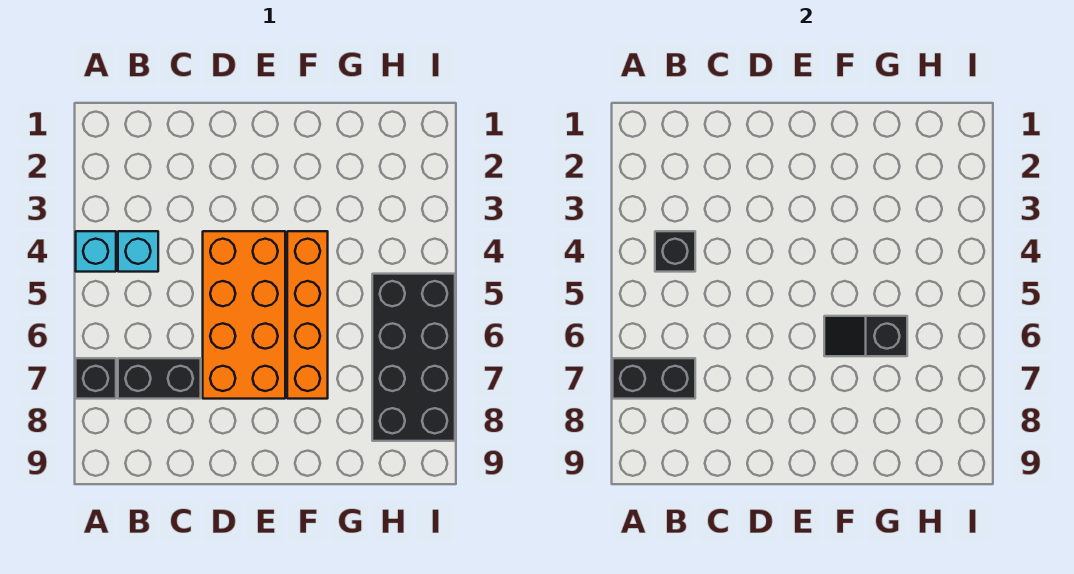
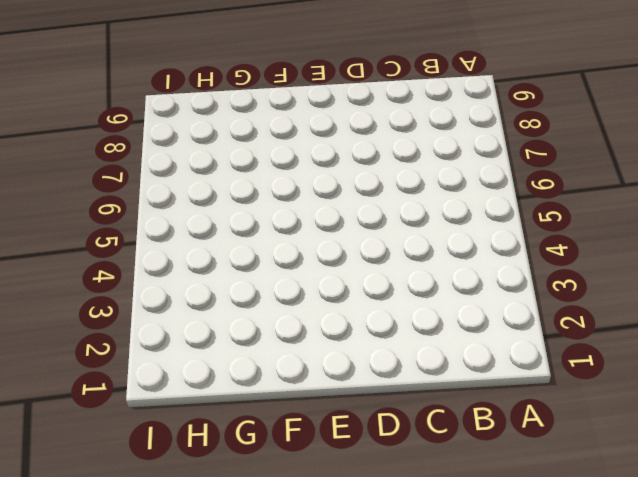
none -> cyan brick A4 level 1
none -> black brick A7 level 1

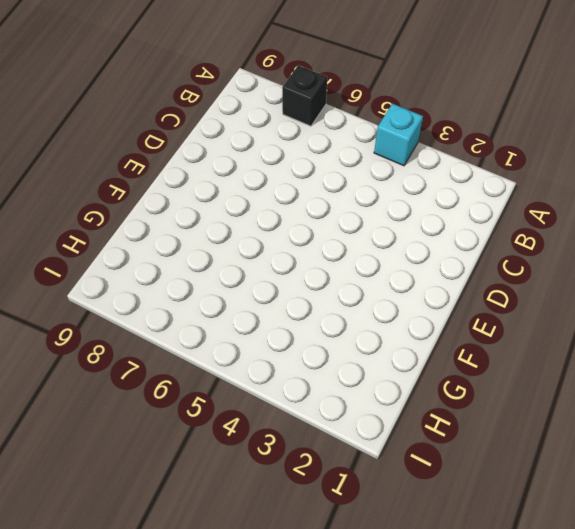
none -> cyan brick B4 level 1
none -> black brick B7:C7 level 1

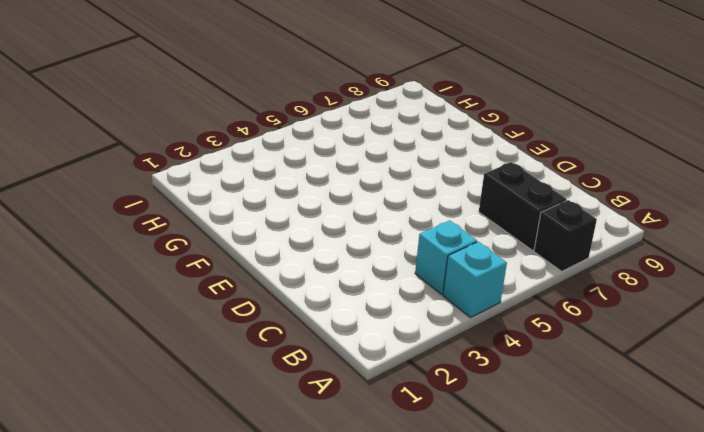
none -> orange brick D4:E7 level 1
none -> orange brick F4:F7 level 1

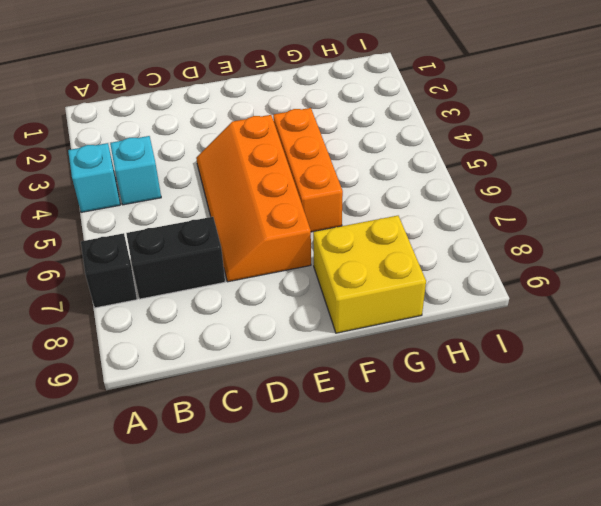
orange slope D4:E7 level 1 top E -> orange brick D4:E7 level 1
orange brick F4:F6 level 1 -> orange brick F4:F7 level 1
yellow brick F8:G9 level 1 -> none
none -> black brick H5:I8 level 1
none -> black brick A7:B7 level 2

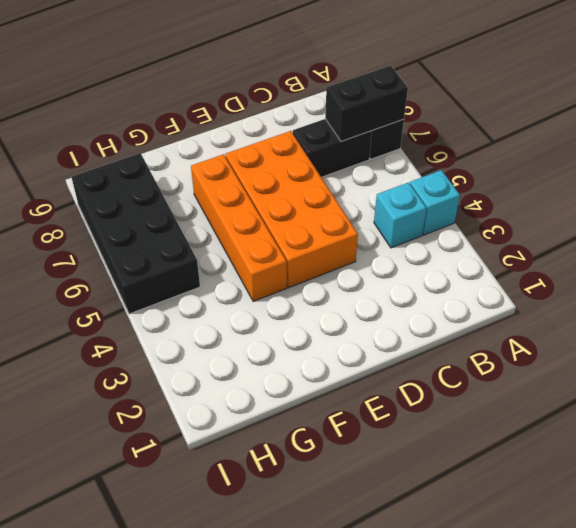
none -> black brick B4 level 2
none -> black slope F6:G6 level 2 top G

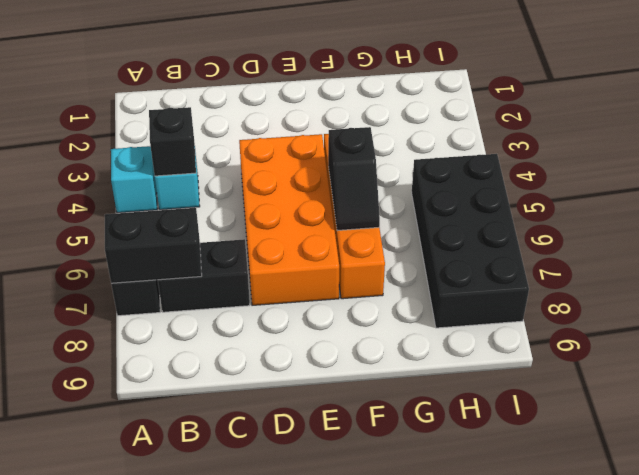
black slope F5:F6 level 2 top 5 -> black slope F6:G6 level 2 top G

